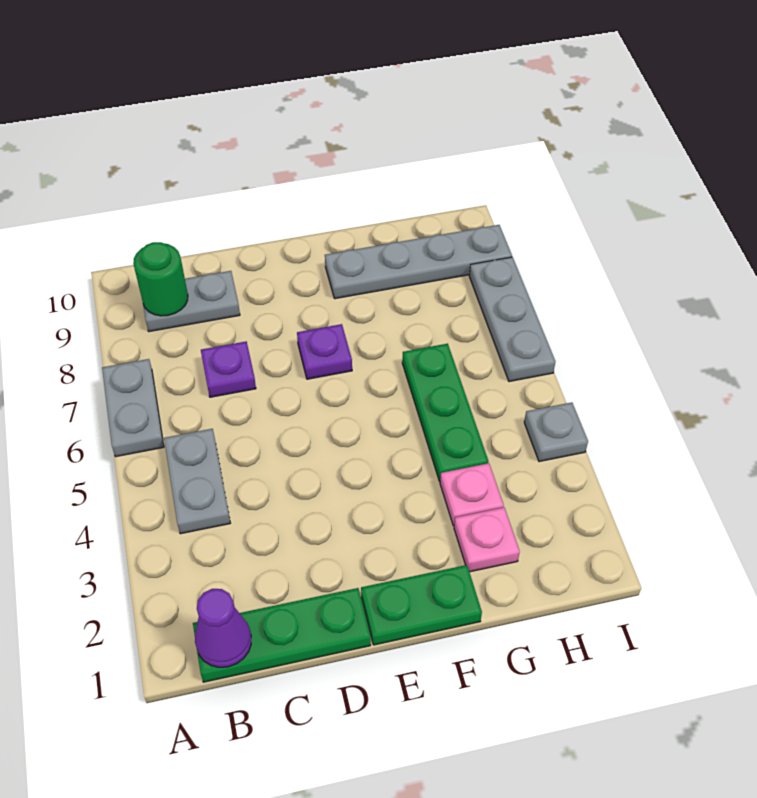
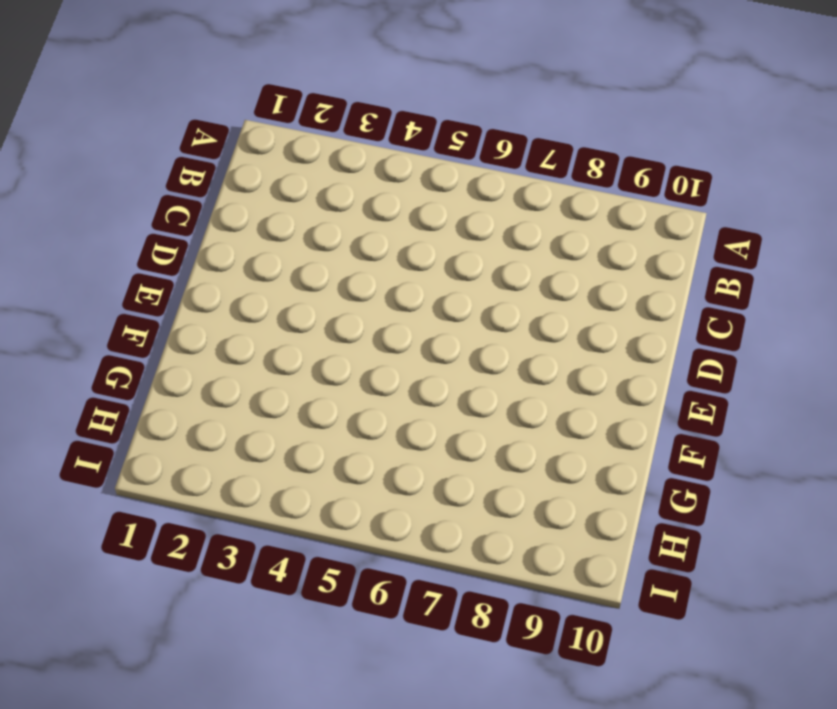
none -> grey plate A6:A7 level 1
none -> green plate B1:D1 level 1
none -> grey plate B4:B5 level 1

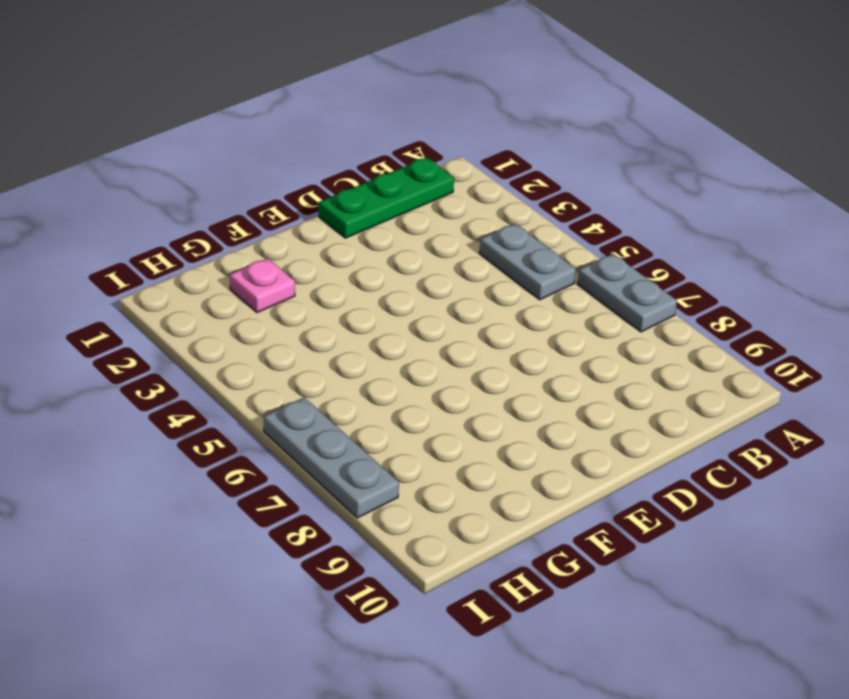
none -> grey plate B9:C9 level 1
none -> purple plate C7 level 1
none -> green plate E1:F1 level 1

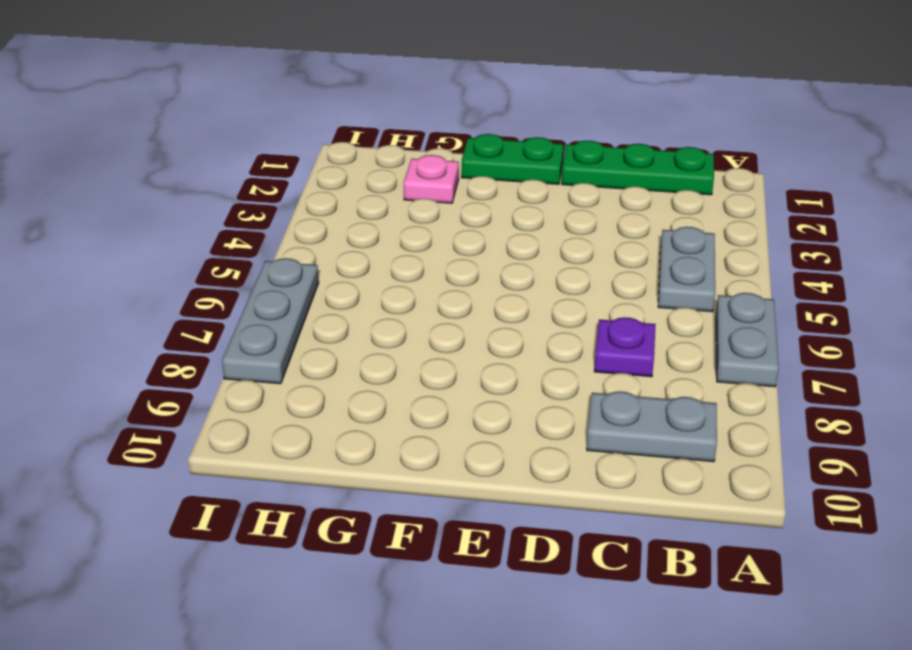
none -> purple plate E7 level 1
none -> grey plate F9:I9 level 1
none -> pink plate G3 level 1

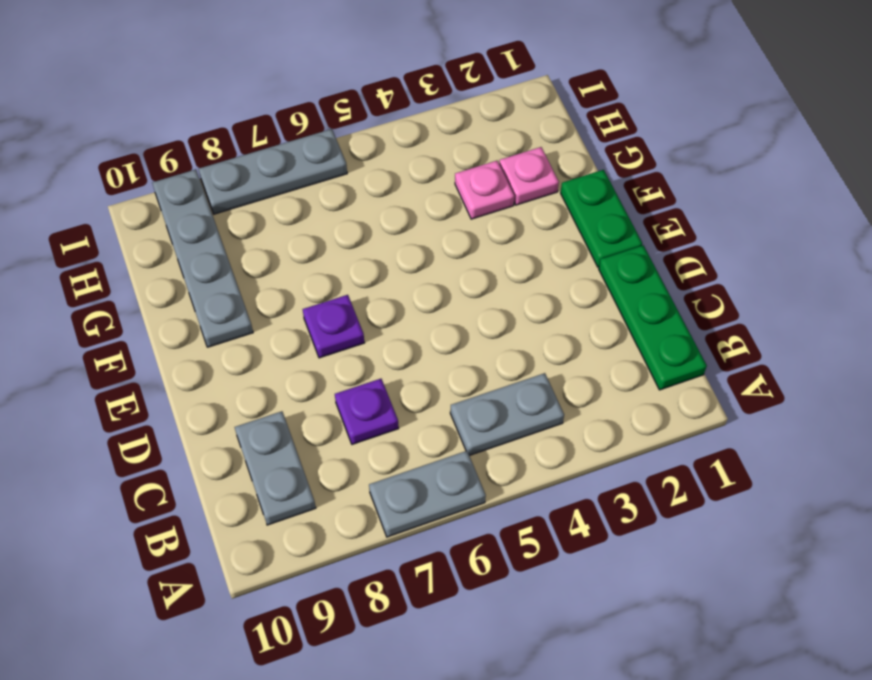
none -> green plate G4:G6 level 1
none -> grey plate I4 level 1
none -> purple cone B1 level 2

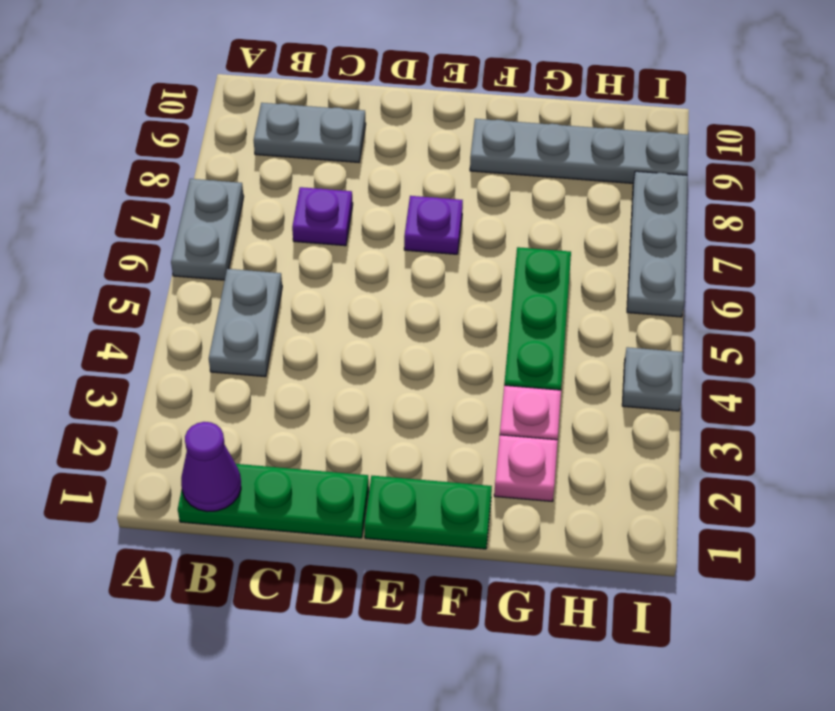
none -> green round brick B9 level 2

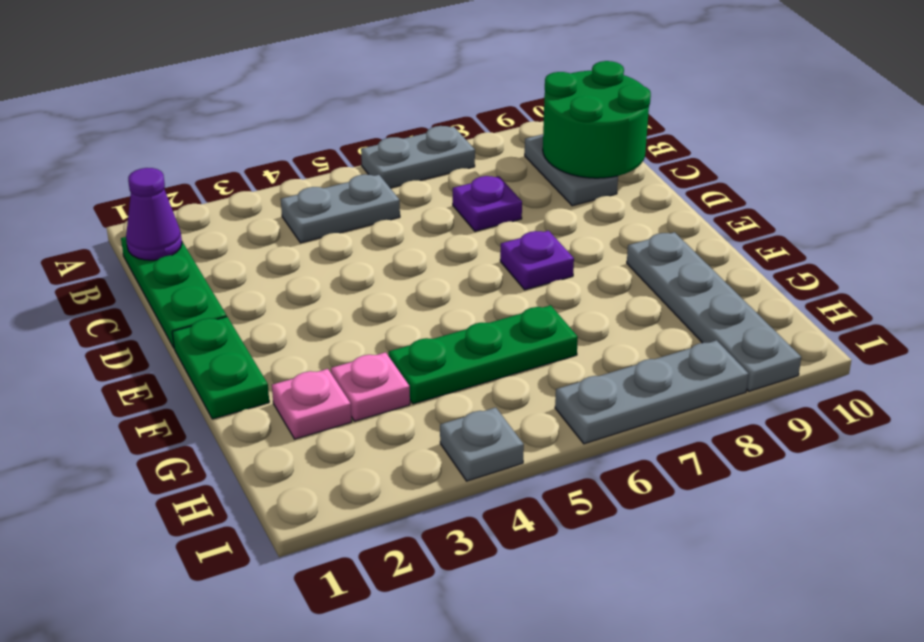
green round brick B9:C10 level 2 -> green round brick B9 level 2

